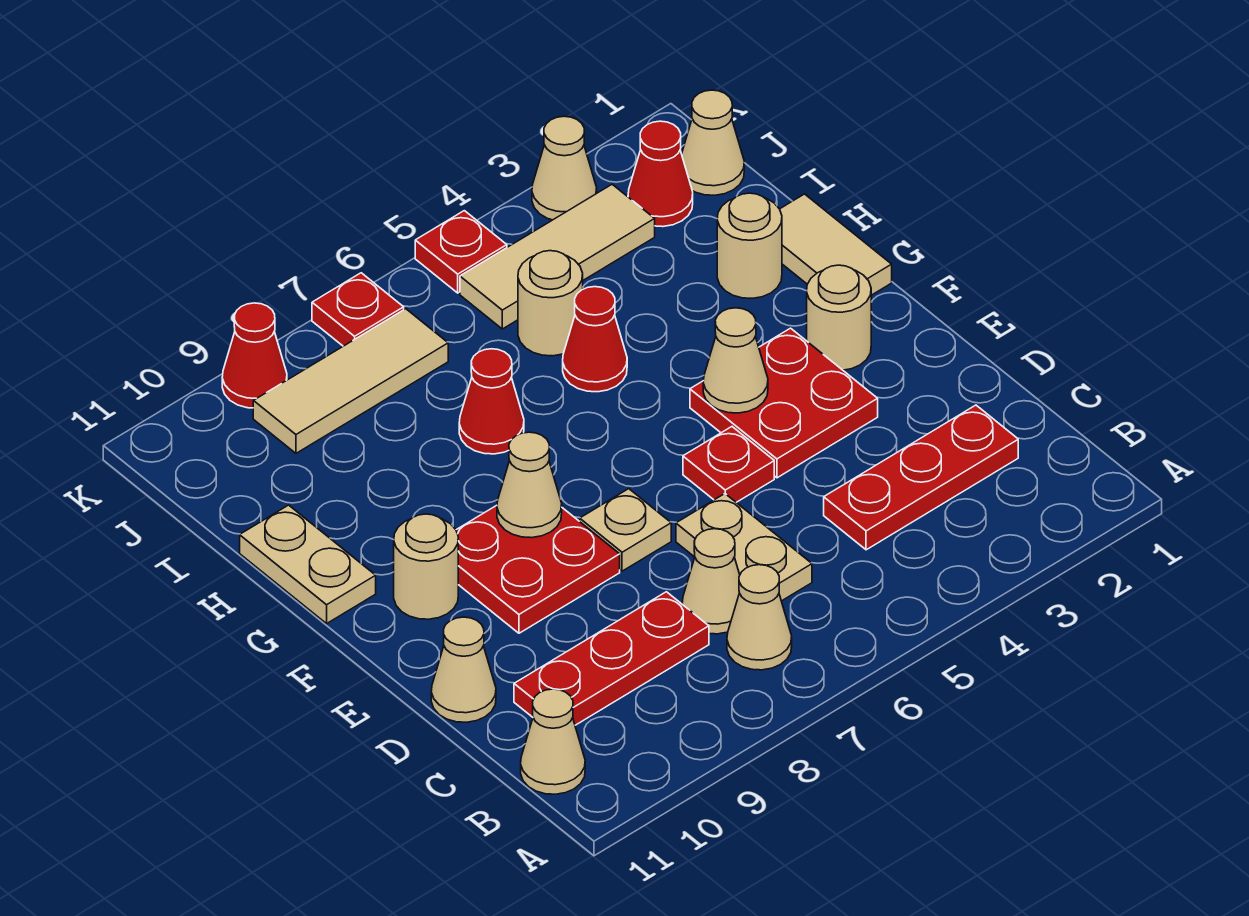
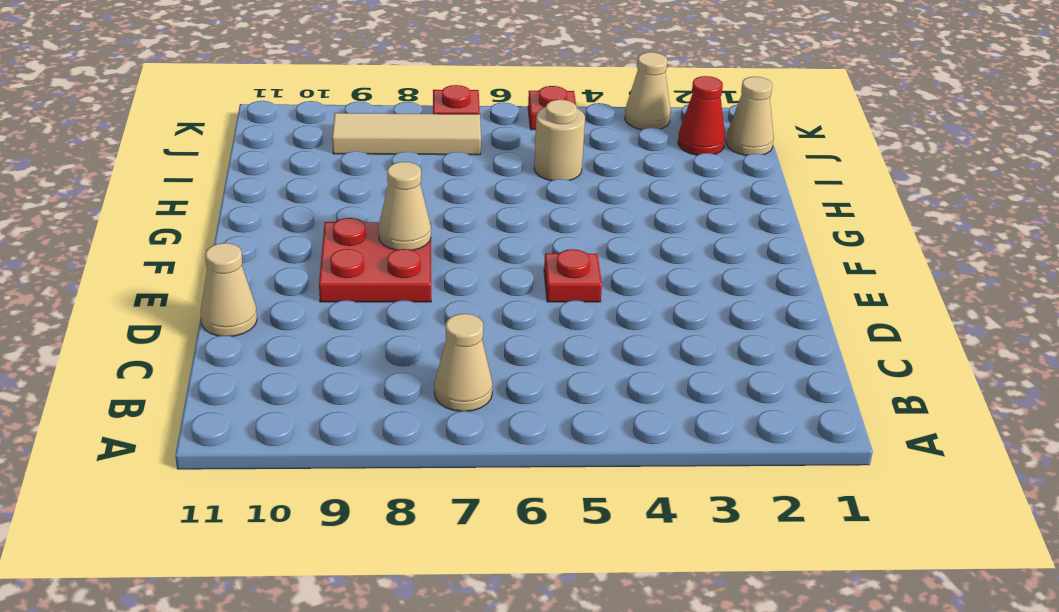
none -> tan cone B11 level 1
none -> red plate C2:C4 level 1
none -> tan plate C6:D6 level 1

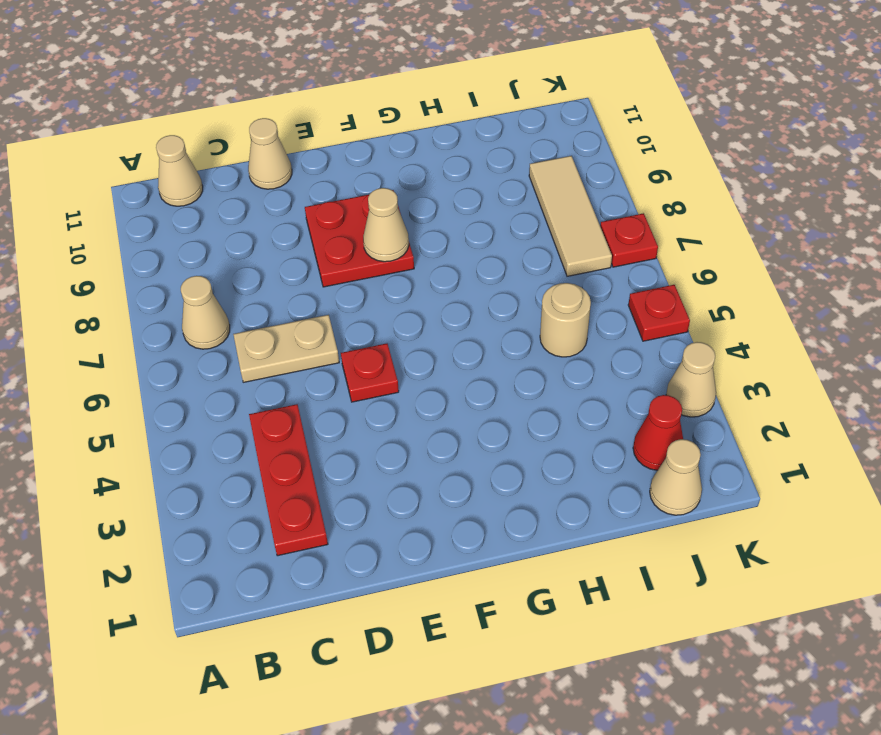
none -> tan cone C7 level 1
none -> red plate C8:C10 level 1
none -> red plate E3:F4 level 1

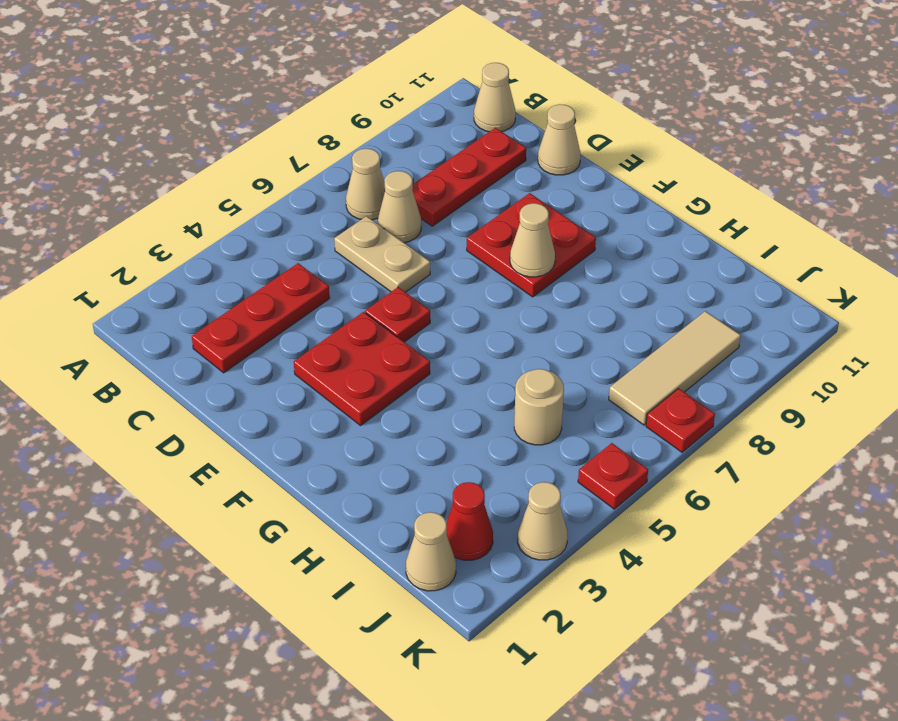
none -> tan plate E7 level 1
none -> tan round brick F2 level 1
none -> tan round brick F10 level 1

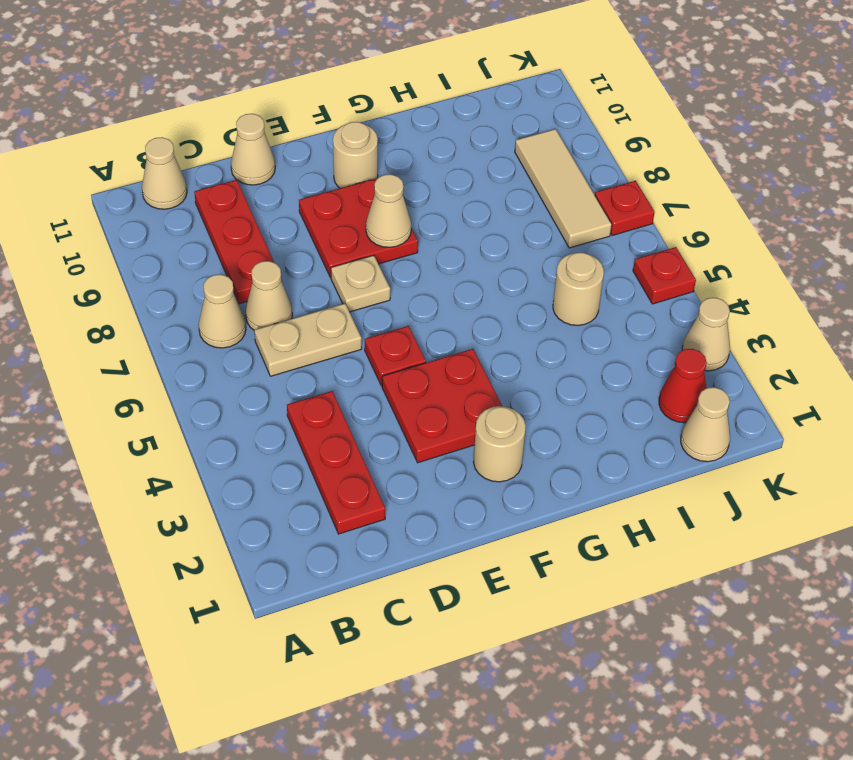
none -> tan tile G1:H1 level 1
none -> tan plate G11:H11 level 1
none -> tan round brick H2 level 1

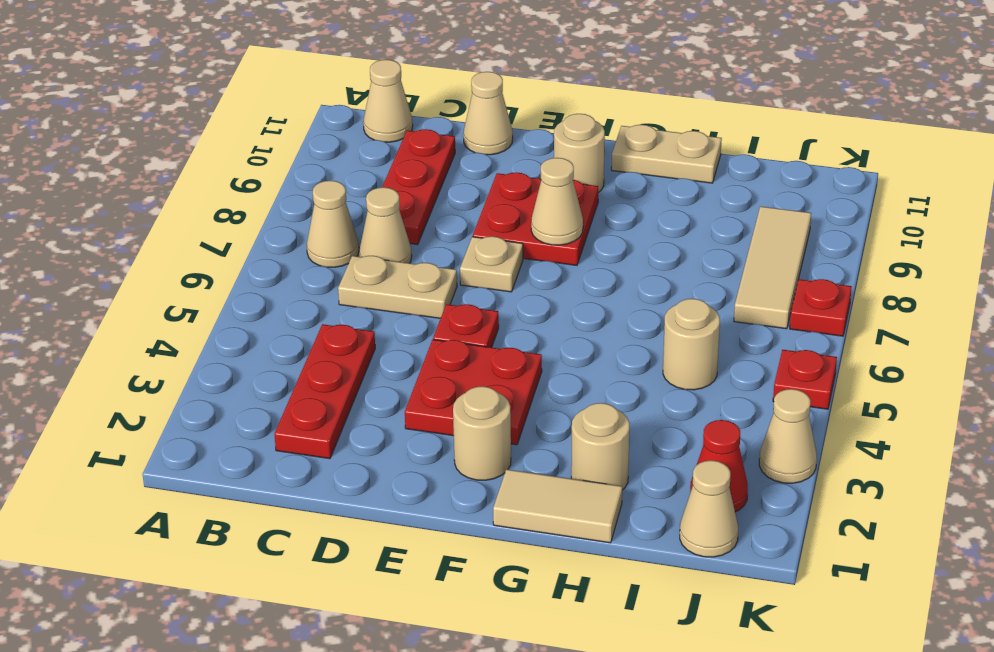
none -> red cone H5 level 1
none -> red cone H7 level 1
none -> tan tile J3:J5 level 1

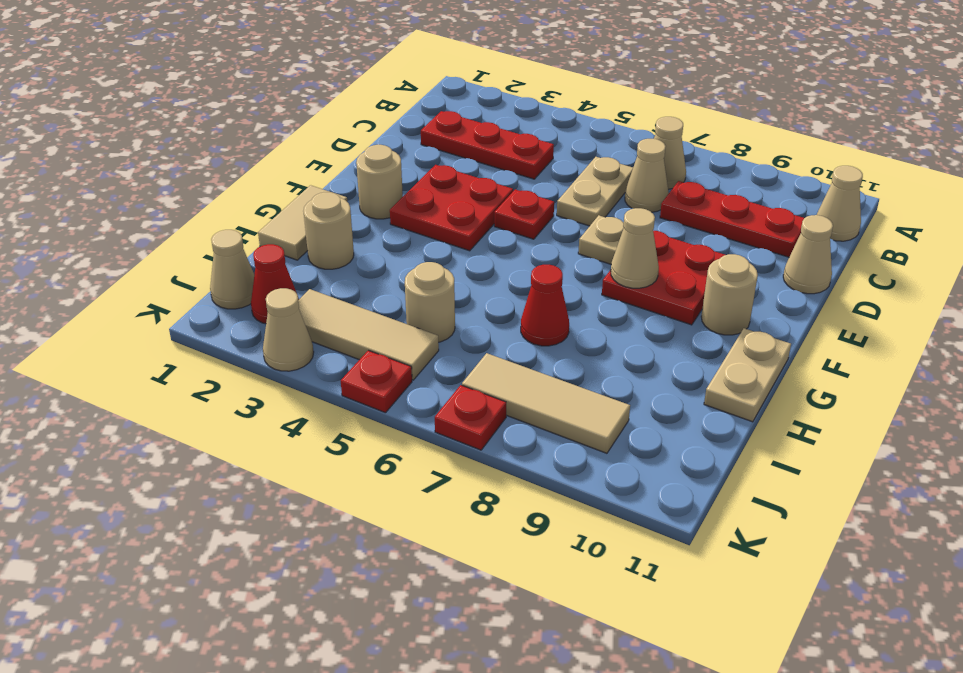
none -> red cone H5 level 1
none -> red cone K9 level 1
none -> tan cone F4 level 2

